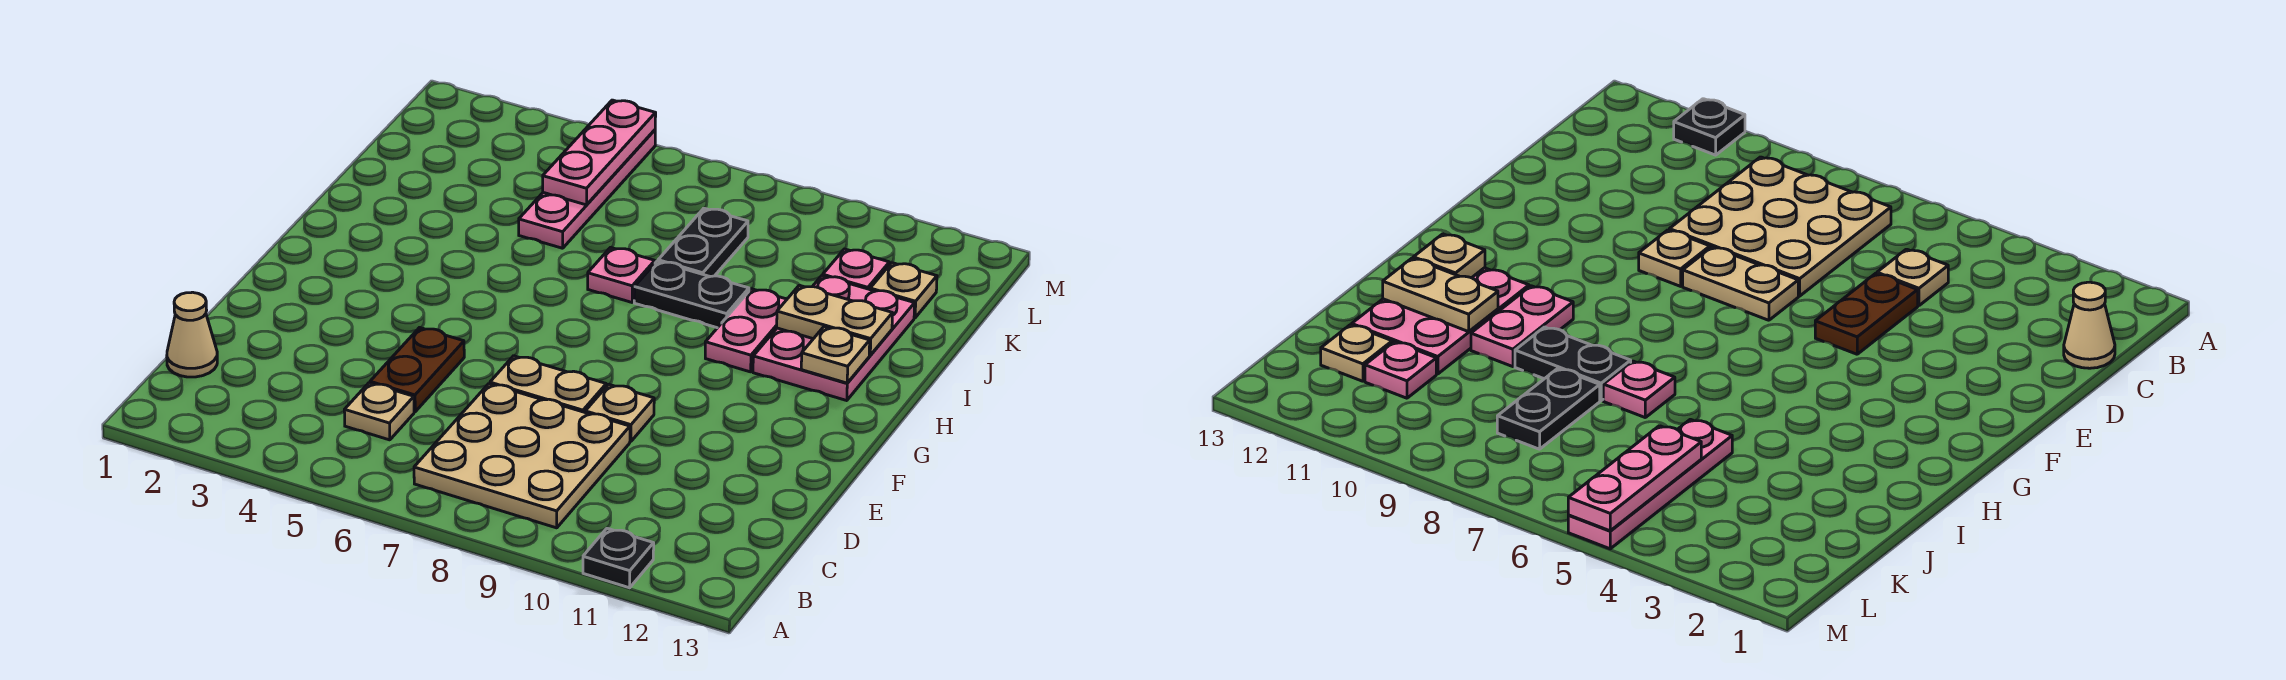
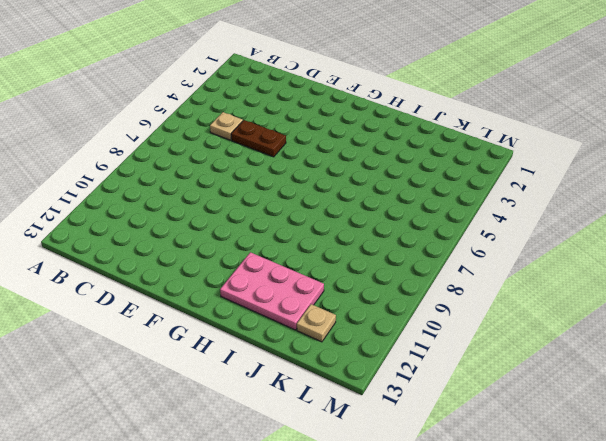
none -> black plate A11 level 1
none -> tan plate B7:D9 level 1
none -> tan cone C1 level 1

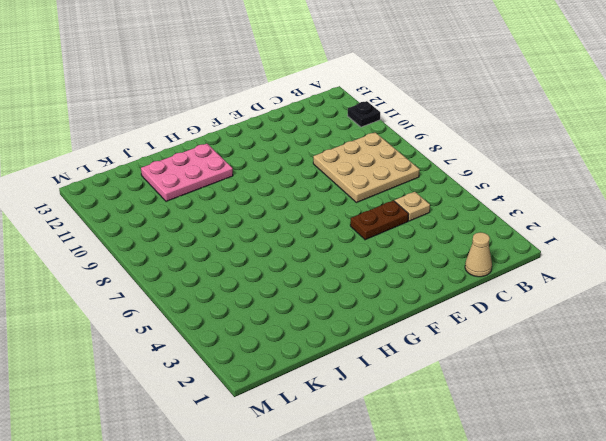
none -> tan plate E7:E8 level 1
none -> tan plate E9 level 1
none -> pink plate H10:I10 level 1

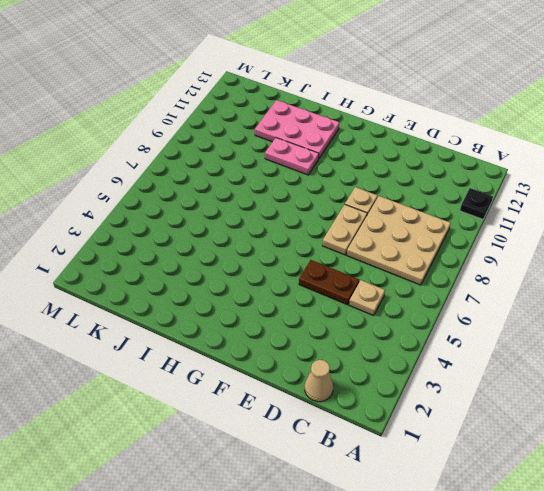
none -> pink plate I7 level 1
none -> black plate I8:I9 level 1
none -> pink plate J5:M5 level 1

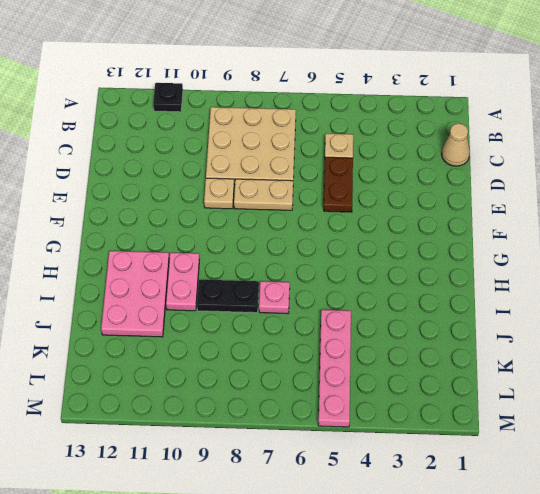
none -> black plate J8:K8 level 1
none -> pink plate K11 level 1
none -> tan plate K12 level 1

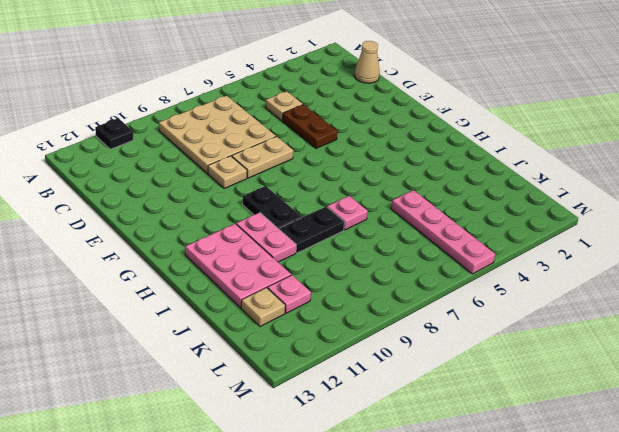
black plate G9:H9 level 1 -> black plate J8:K8 level 1
none -> tan plate H12 level 2
none -> tan plate I11:I12 level 2
none -> pink plate K5:M5 level 2

